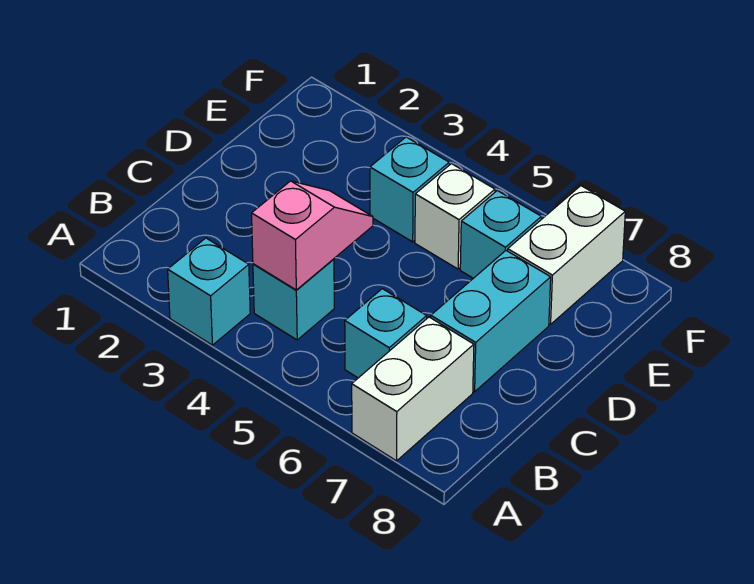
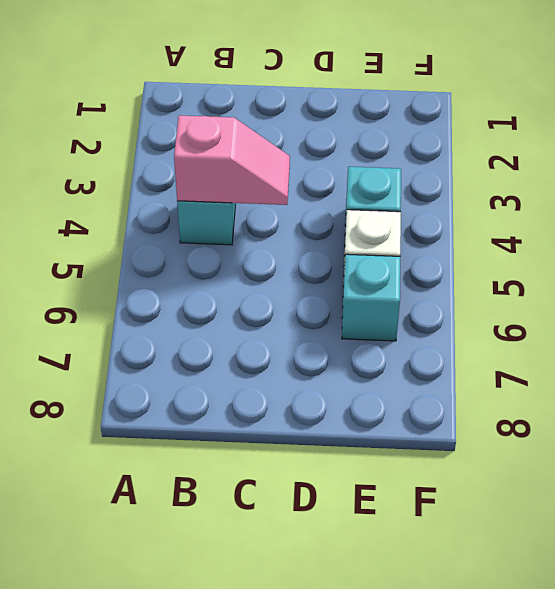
none -> cyan brick A3 level 1
none -> white brick A7:B7 level 1

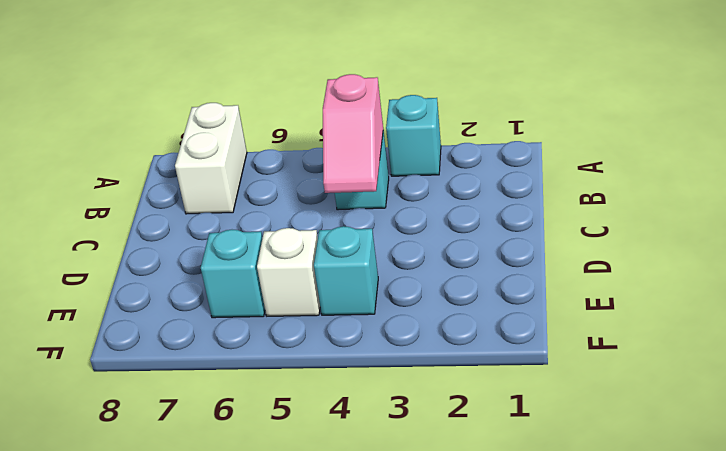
none -> cyan brick B6 level 1
none -> cyan brick C7:D7 level 1

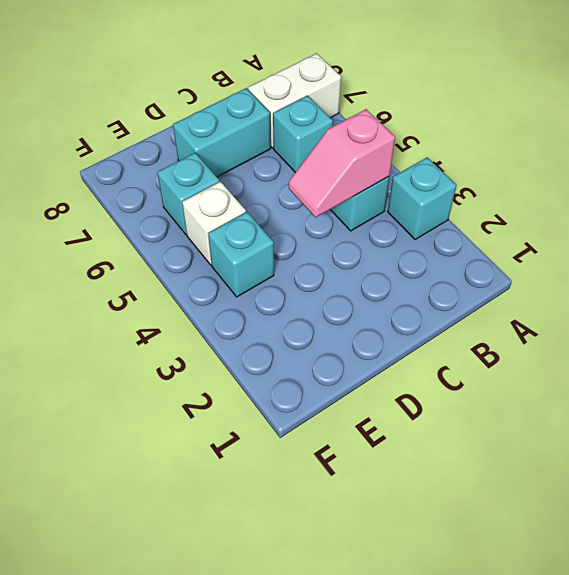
none -> white brick E7:F7 level 1

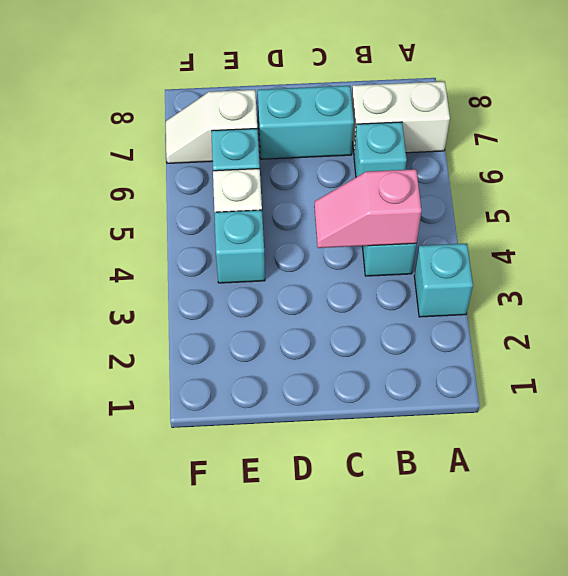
white slope E7:F7 level 1 top E -> white brick E7:F7 level 1

